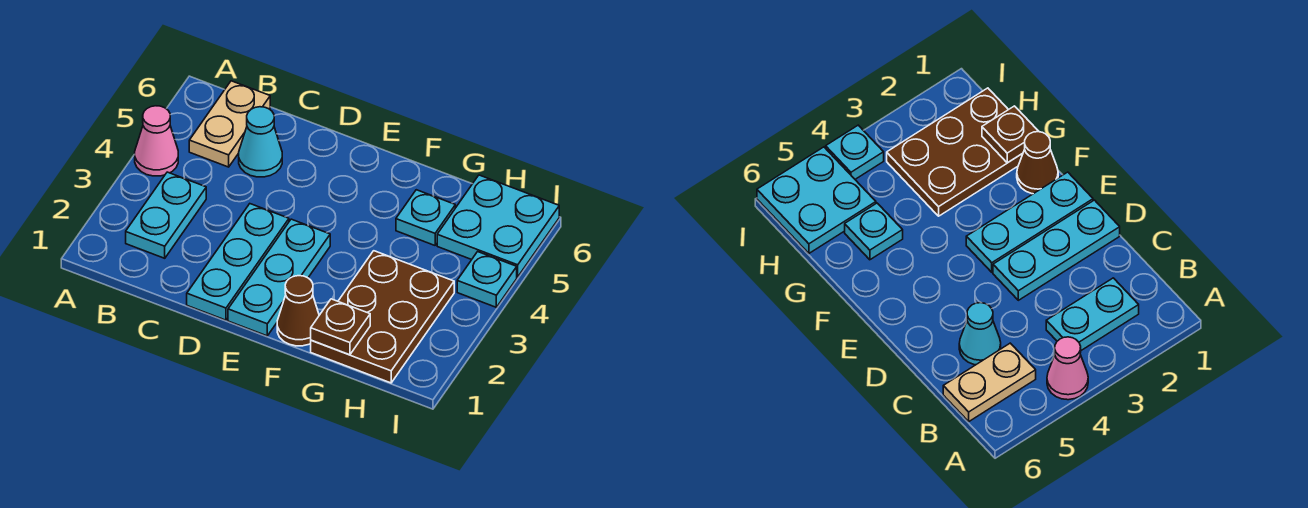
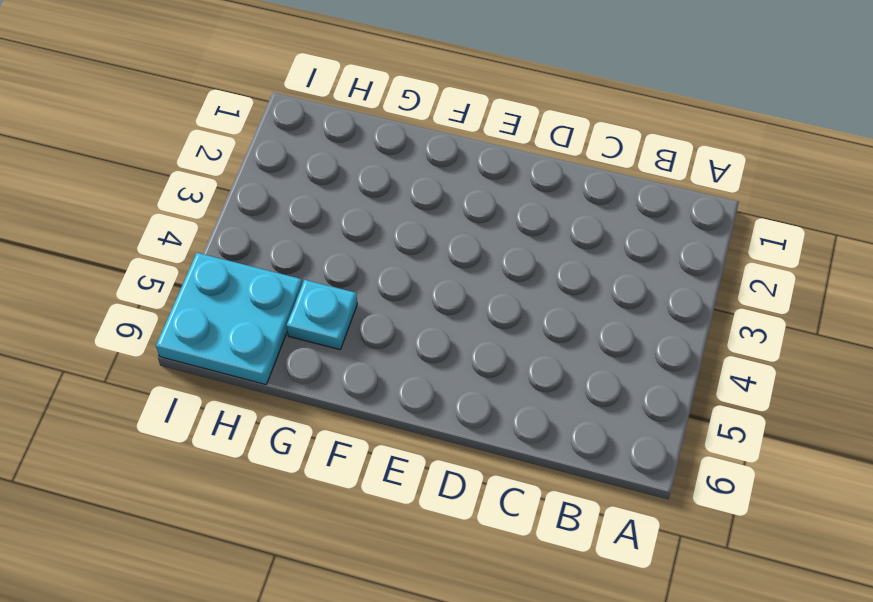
none -> pink cone A4 level 1
none -> cyan plate B2:B3 level 1
none -> tan plate B5:B6 level 1

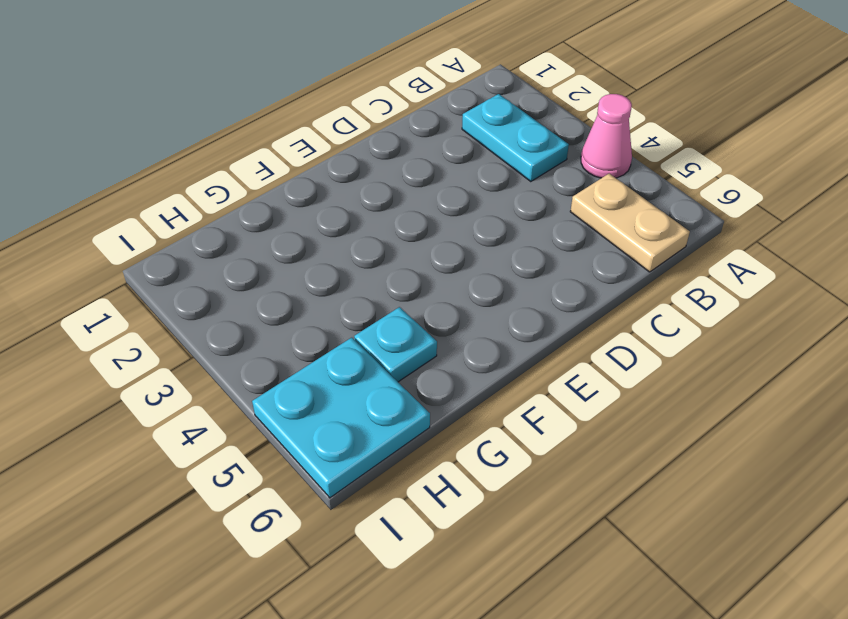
none -> cyan cone C5 level 1
none -> cyan plate D1:D3 level 1
none -> cyan plate E1:E3 level 1

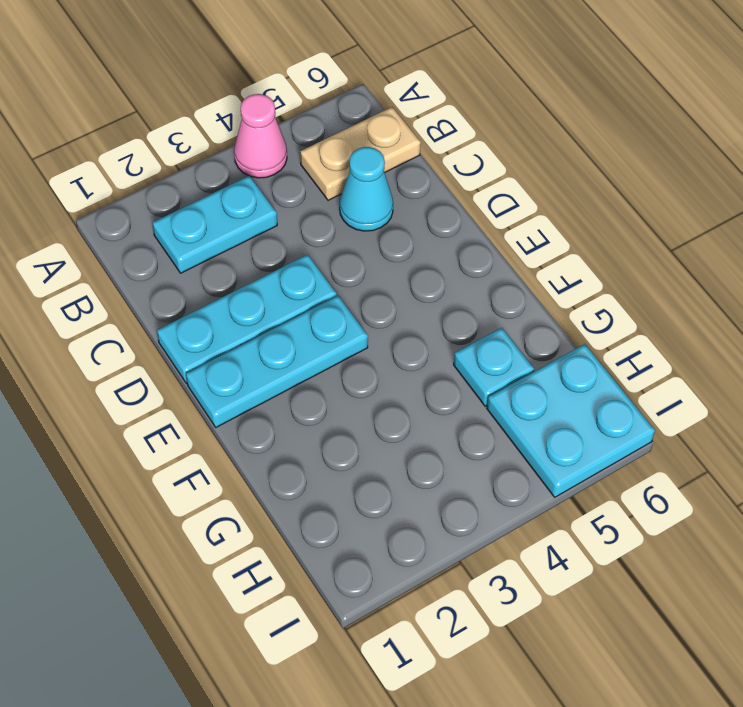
none -> brown cone F1 level 1
none -> brown plate G1:H3 level 1
none -> cyan plate I4 level 1

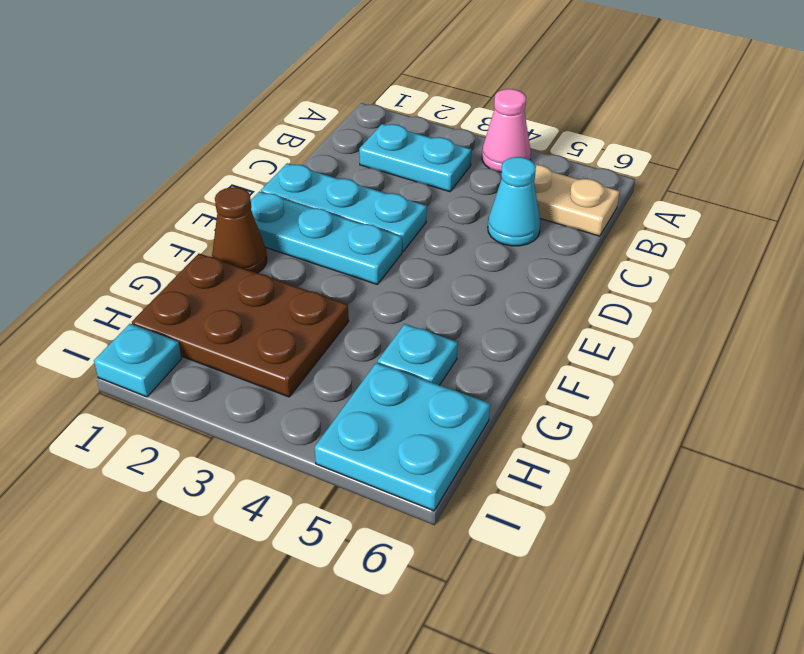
cyan plate I1 level 1 -> cyan plate I4 level 1
none -> brown plate G1 level 2

